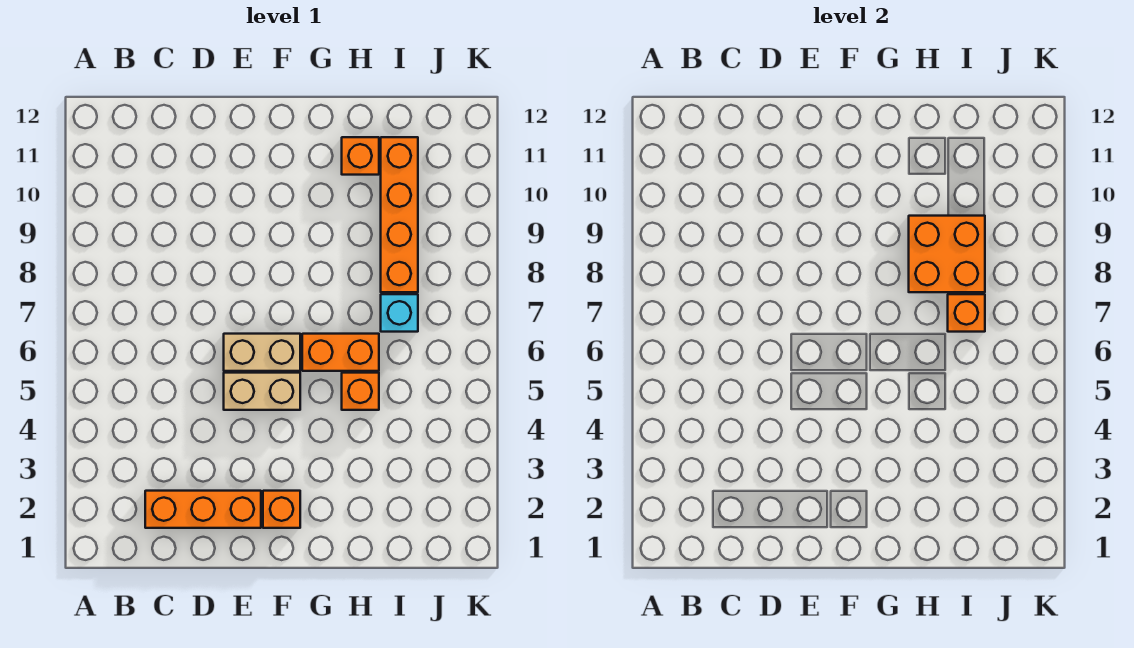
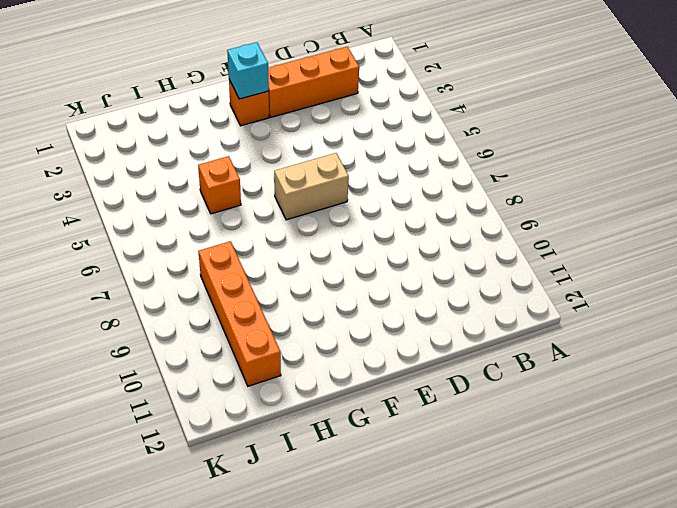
cyan brick F2 level 2 -> cyan brick I7 level 1
none -> tan brick E5:F5 level 1
none -> orange brick G6:H6 level 1

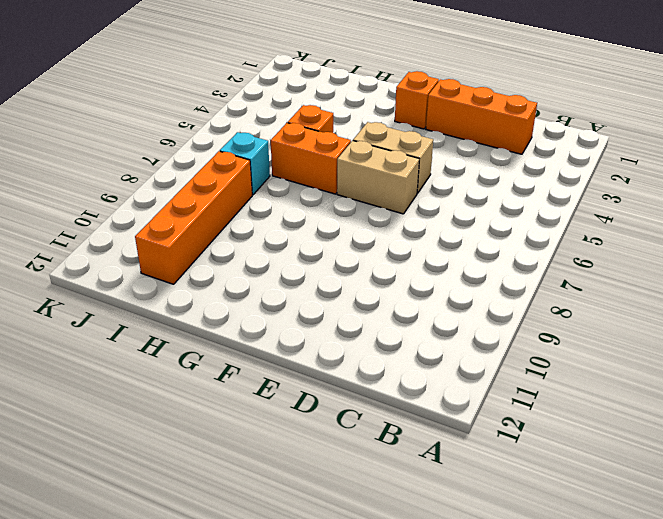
none -> orange brick H11 level 1
none -> orange brick H8:I9 level 2

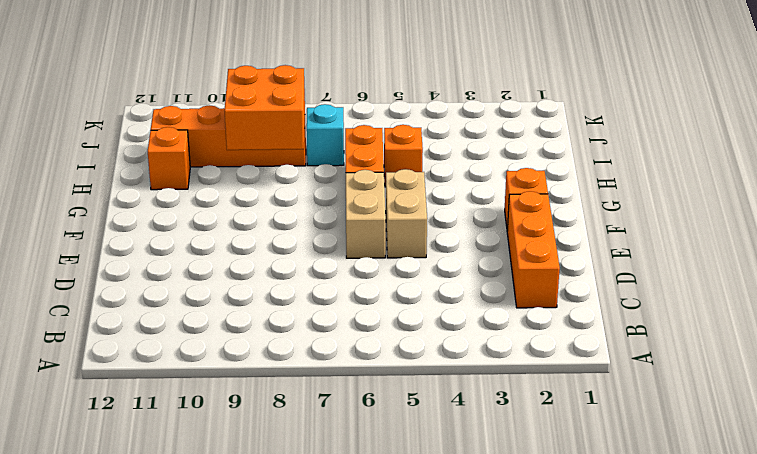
none -> orange brick I7 level 2

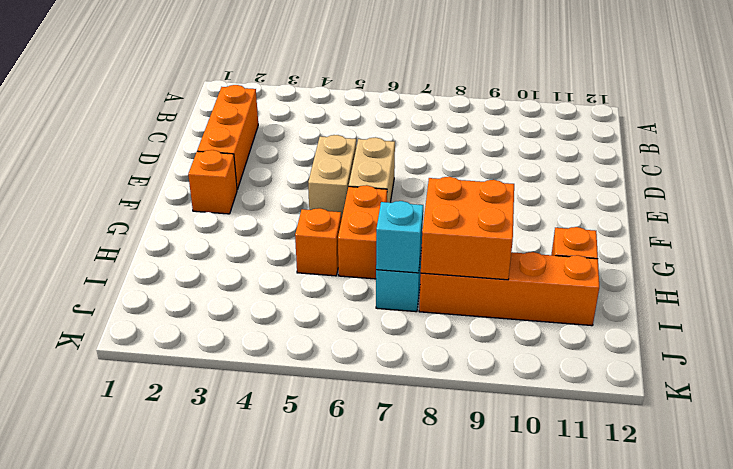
cyan brick I7 level 2 -> orange brick I7 level 2

